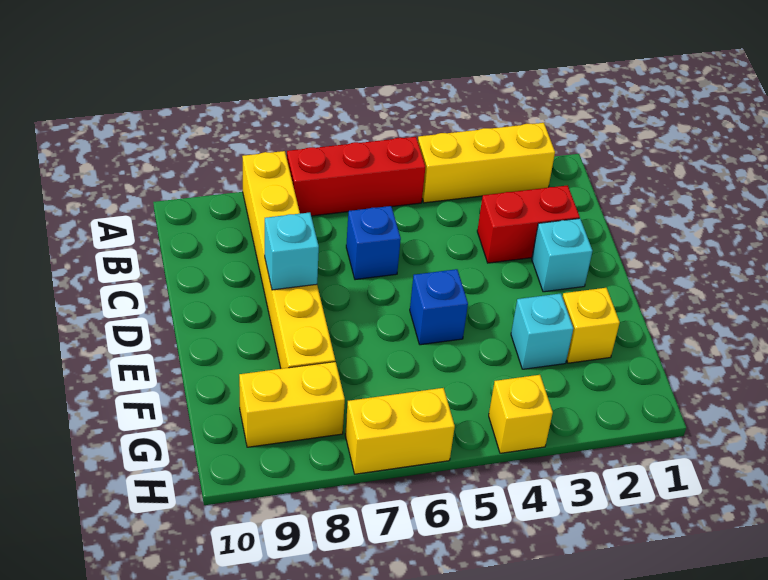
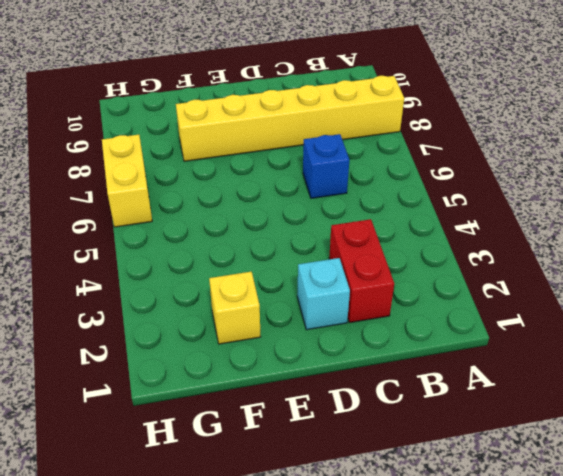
none -> yellow brick A2:A4 level 1
none -> red brick A5:A7 level 1
none -> blue brick E5 level 1

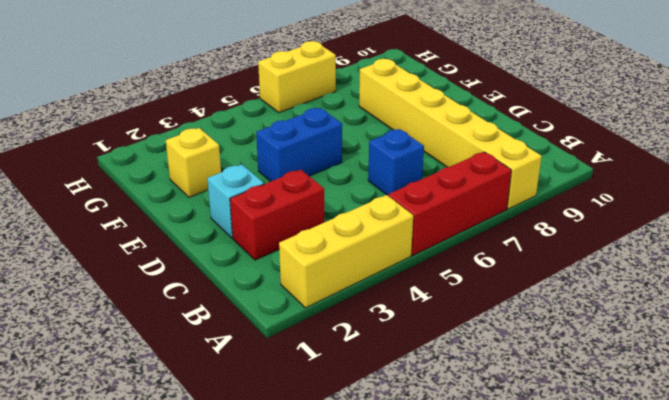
blue brick E4:E5 level 1 -> blue brick E5 level 1
none -> cyan brick F3 level 1
none -> yellow brick G8:G9 level 1
none -> yellow brick H4 level 1

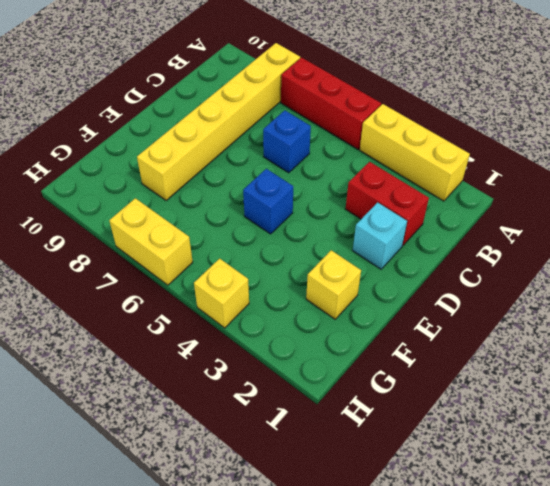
none -> cyan brick F3 level 1
none -> yellow brick G8:G9 level 1
none -> cyan brick D8 level 2

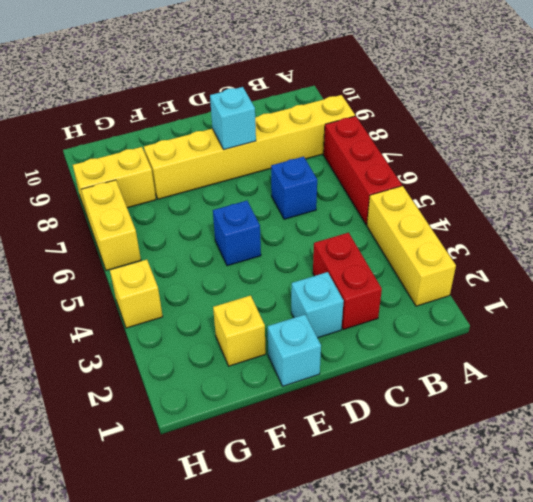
cyan brick E1 level 1 -> cyan brick F3 level 1
yellow brick G8:H8 level 1 -> yellow brick G8:G9 level 1

